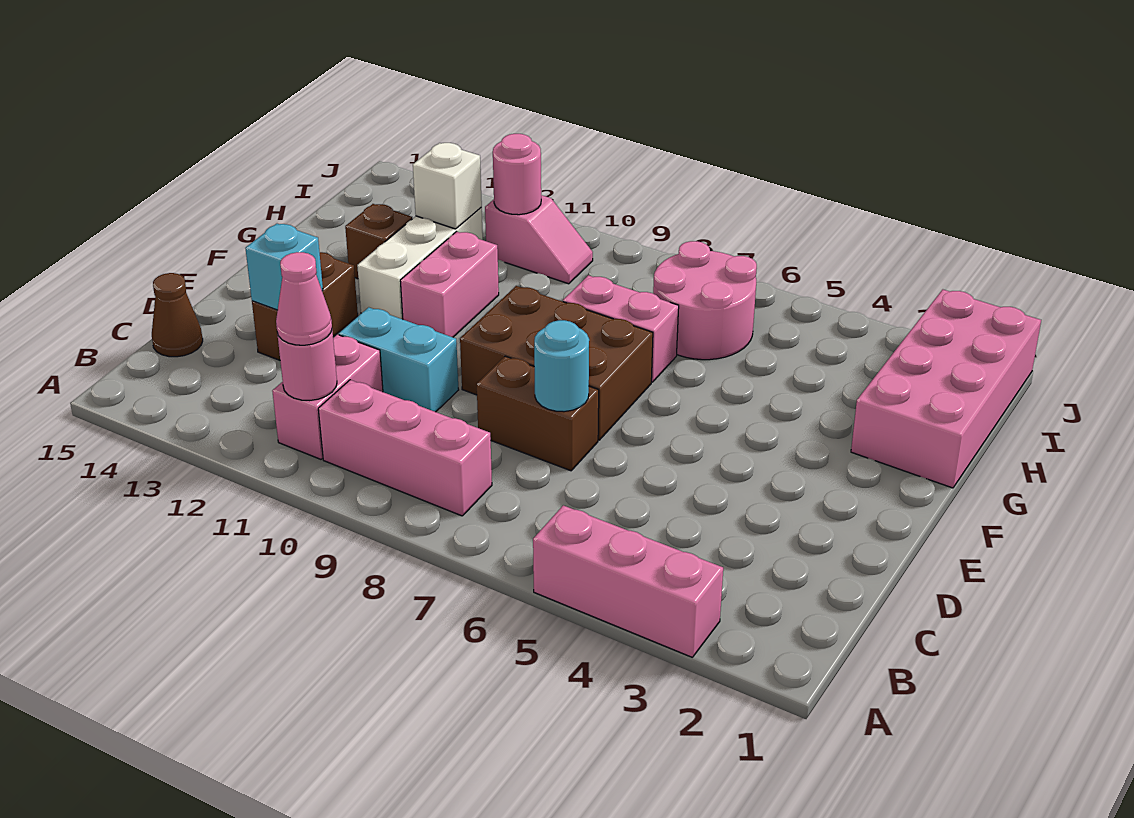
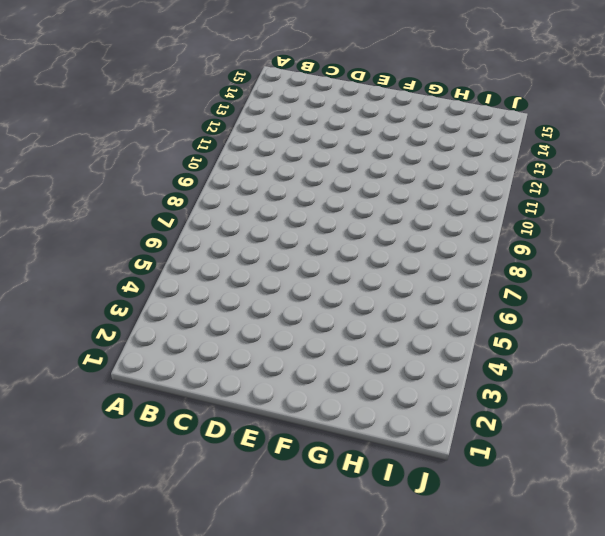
none -> pink brick A3:A5 level 1
none -> pink brick B8:B10 level 1
none -> pink brick B11:C11 level 1

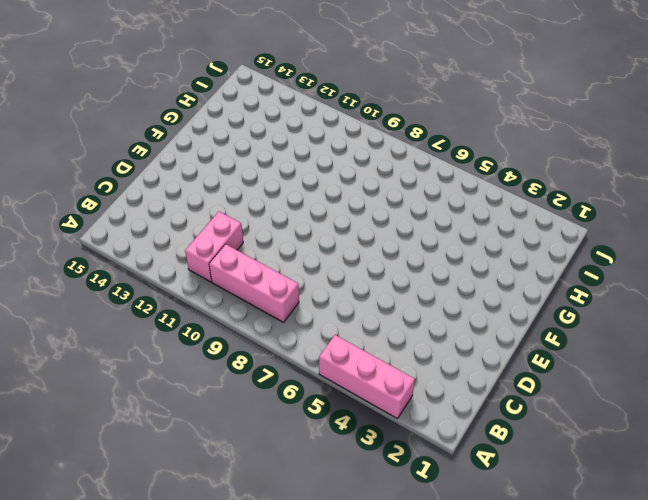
none -> brown cone C15 level 1
none -> brown brick D7:D8 level 1
none -> cyan brick D10:D11 level 1

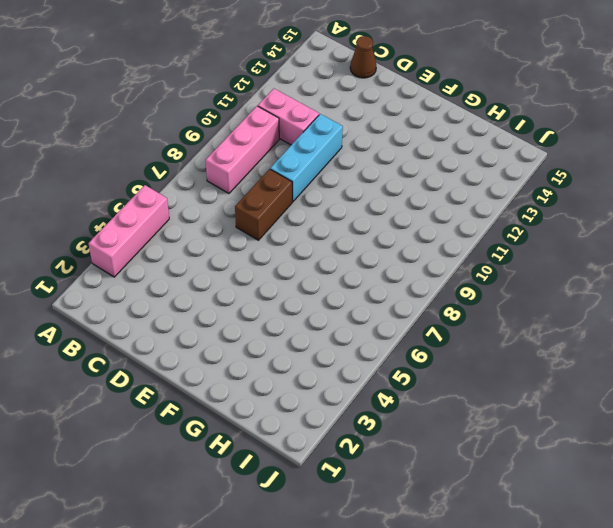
cyan brick D9:D11 level 1 -> cyan brick D10:D11 level 1
none -> brown brick D13:E13 level 1
none -> brown brick E7:F9 level 1
none -> pink brick F11:G11 level 1

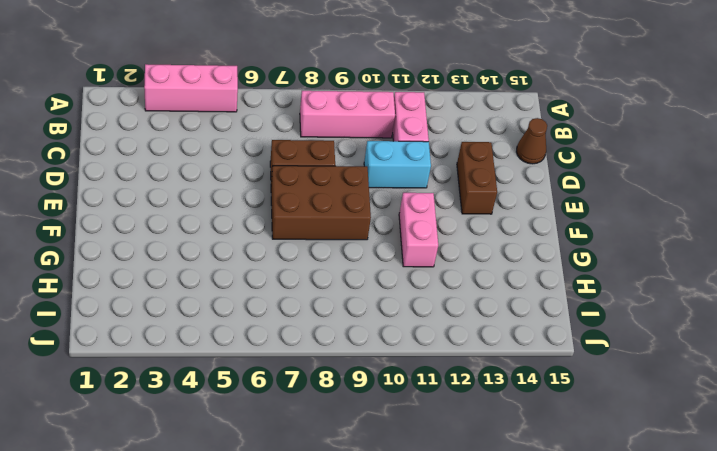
none -> white brick F12:H12 level 1
none -> pink brick G1:J2 level 1
none -> pink brick G7:G8 level 1

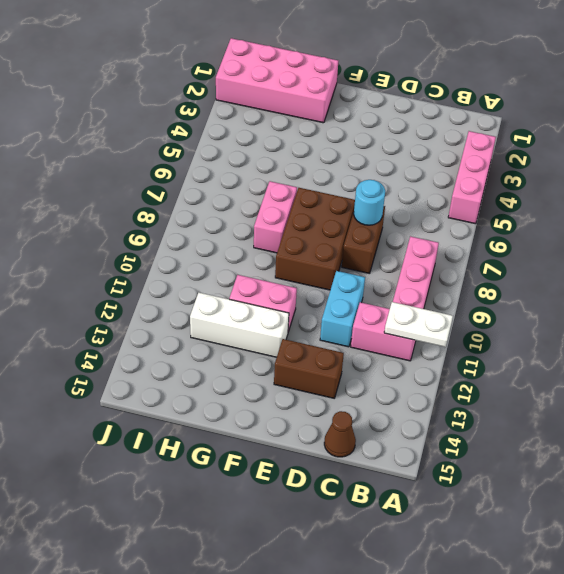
white plate A11:B11 level 2 -> pink round brick B11 level 2
none -> brown brick G13 level 1
none -> pink round brick H6:I7 level 1
none -> pink slope I10:I11 level 1 top 11

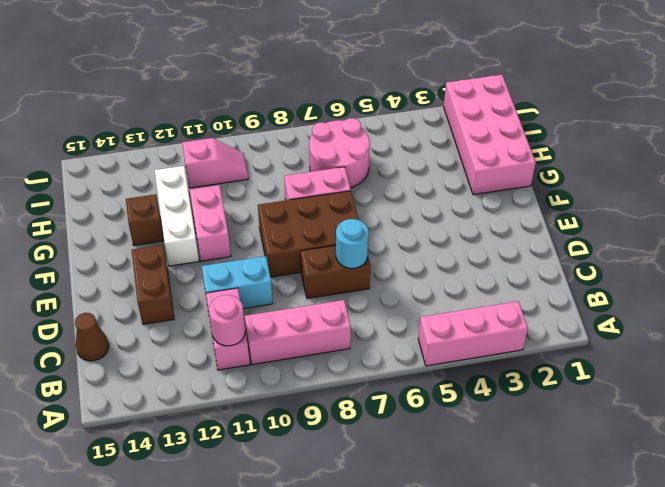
none -> cyan brick D13 level 2
none -> white brick H12 level 2
none -> pink round brick I11 level 2

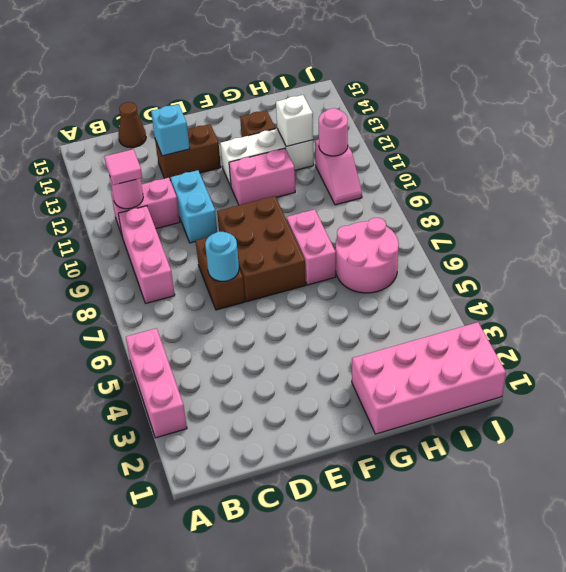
pink tile B11 level 3 -> pink cone B11 level 3

